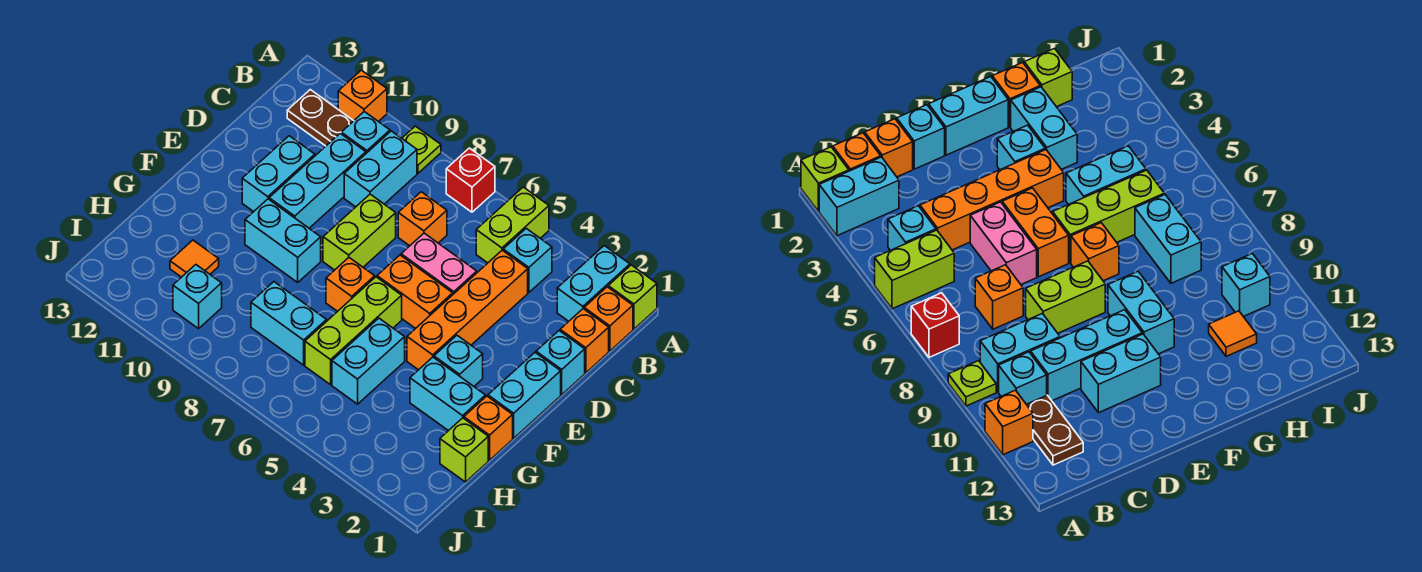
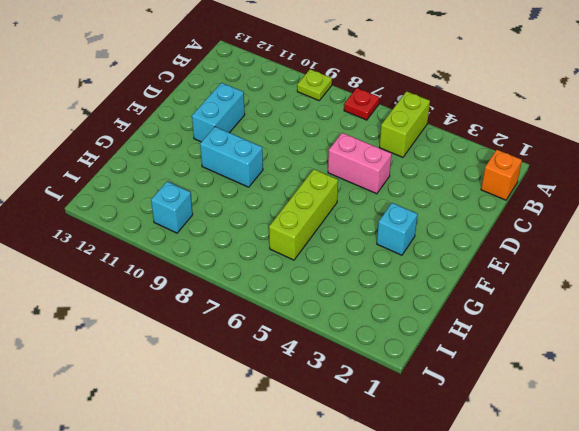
red plate A7 level 1 -> red brick A7 level 1
none -> lime brick A1 level 1
none -> cyan brick A2:B2 level 1
none -> orange brick A11 level 1
none -> cyan brick B4 level 1

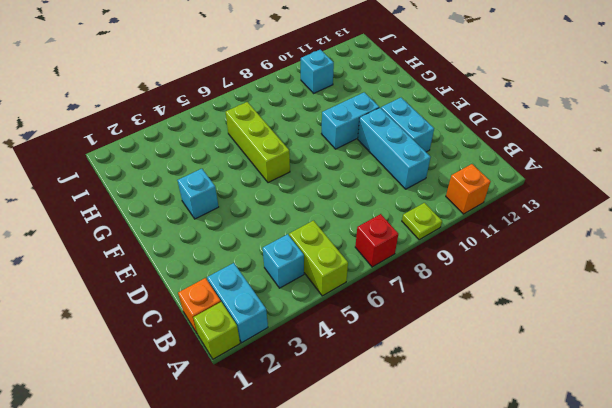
none -> cyan brick B9:C9 level 1
none -> cyan brick B10 level 1
none -> brown plate B11:B12 level 1
none -> orange brick C1 level 1

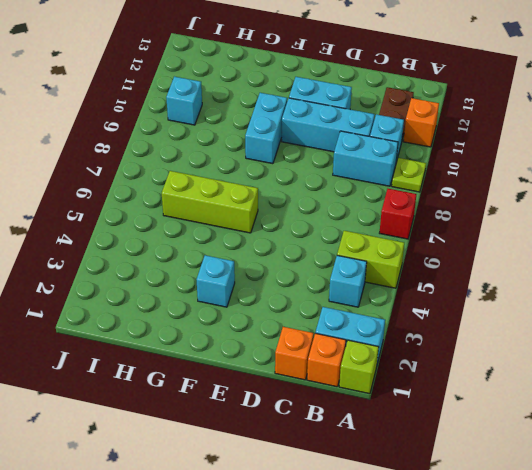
none -> orange brick C4:F4 level 1
none -> orange brick C7 level 1
none -> cyan brick D1 level 1
none -> pink brick D5:D6 level 1

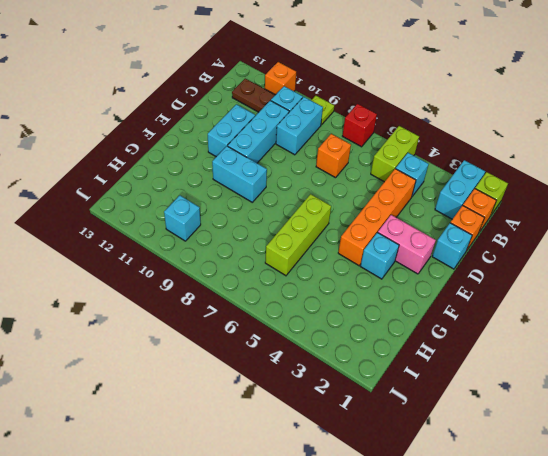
pink brick E2:E3 level 1 -> pink brick D5:D6 level 1
none -> lime brick D8:E8 level 1
none -> cyan brick E1:F1 level 1
none -> orange brick E5:E6 level 1
none -> orange brick F7 level 1

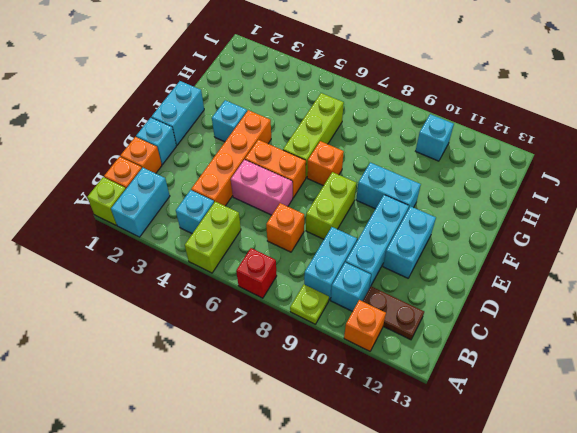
none -> orange brick G1 level 1
none -> cyan brick G2:G3 level 1
none -> cyan brick G5:H5 level 1
none -> lime brick H1 level 1

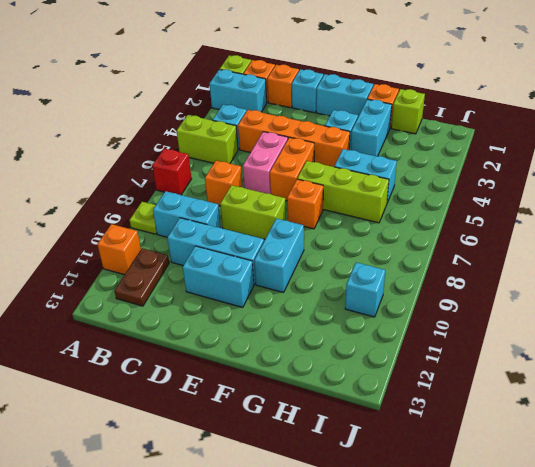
none -> cyan brick B10 level 1
none -> cyan brick H7:H8 level 1
none -> orange tile H11 level 1

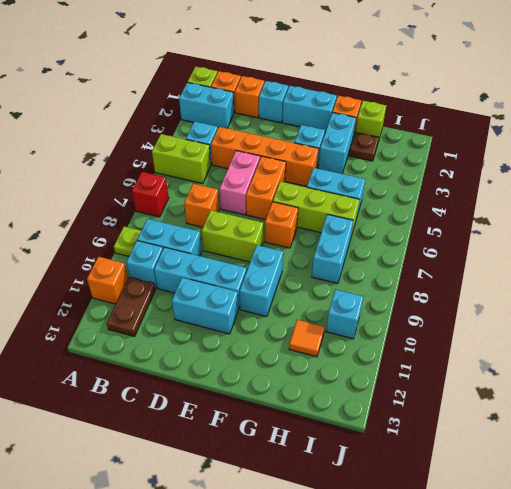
brown plate H2 level 1 -> none

